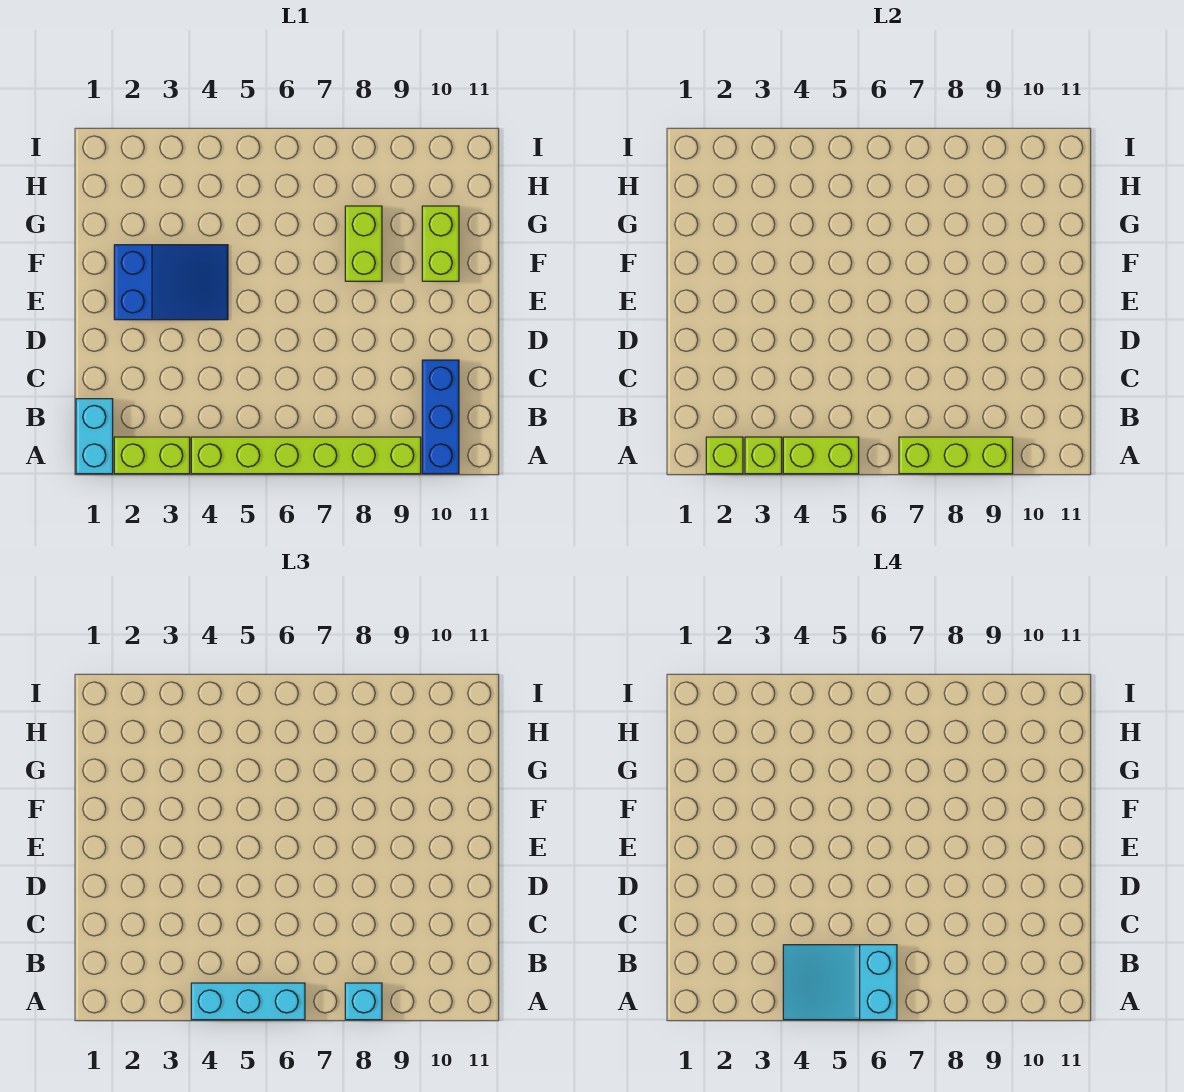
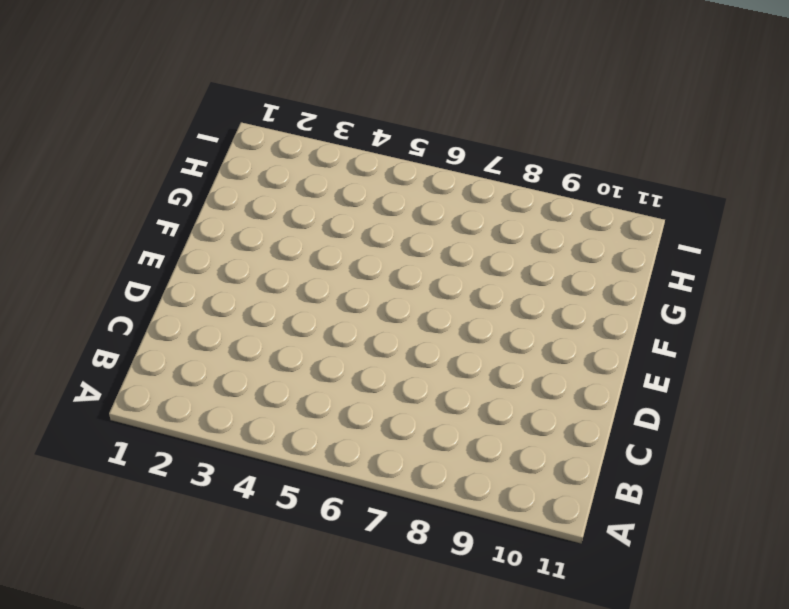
none -> cyan brick A1:B1 level 1
none -> lime brick A2:A3 level 1
none -> lime brick A4:A9 level 1

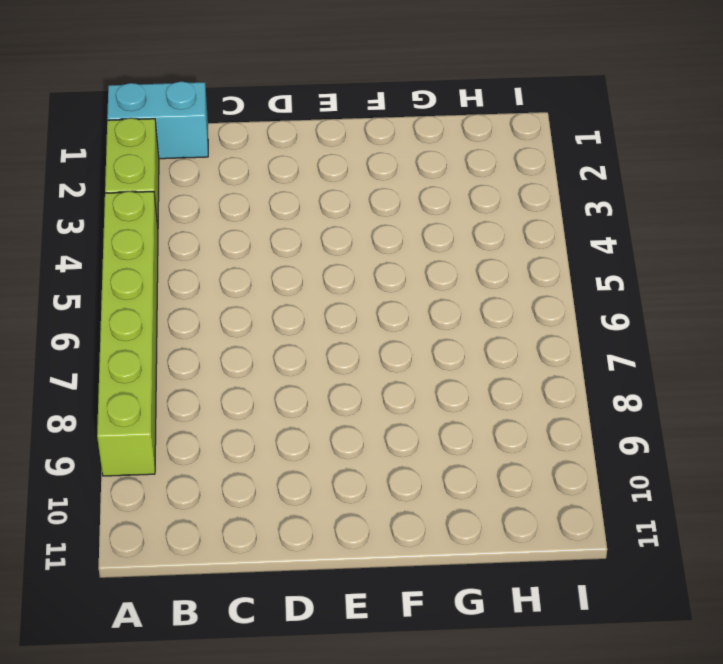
none -> blue brick A10:C10 level 1
none -> blue slope E2:F4 level 1 top 2
none -> lime brick F8:G8 level 1

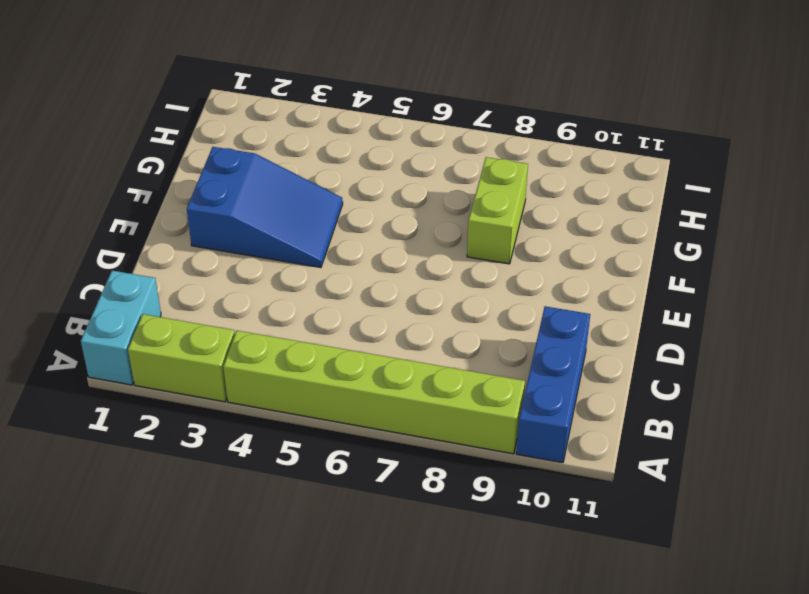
none -> lime brick F10:G10 level 1
none -> lime brick A2 level 2
none -> lime brick A3 level 2

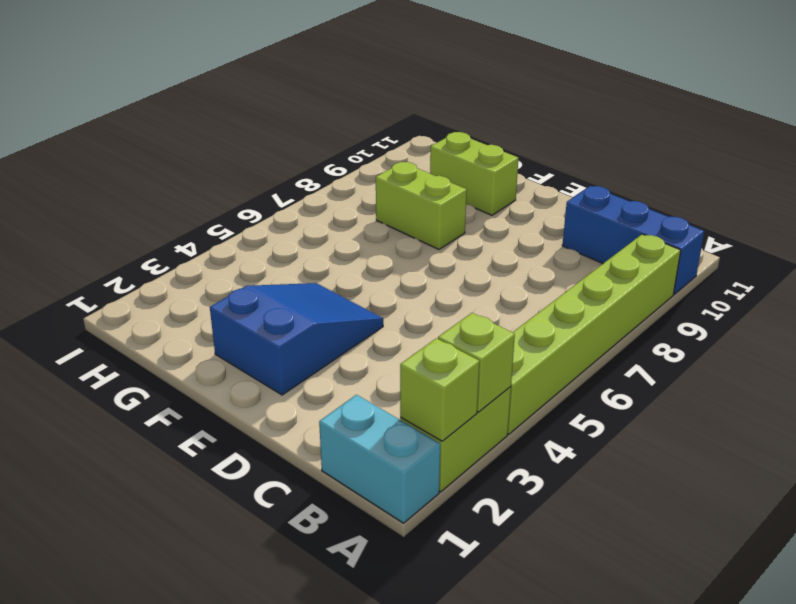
none -> lime brick A4:A5 level 2
none -> lime brick A7:A9 level 2
none -> cyan brick A4:A6 level 3

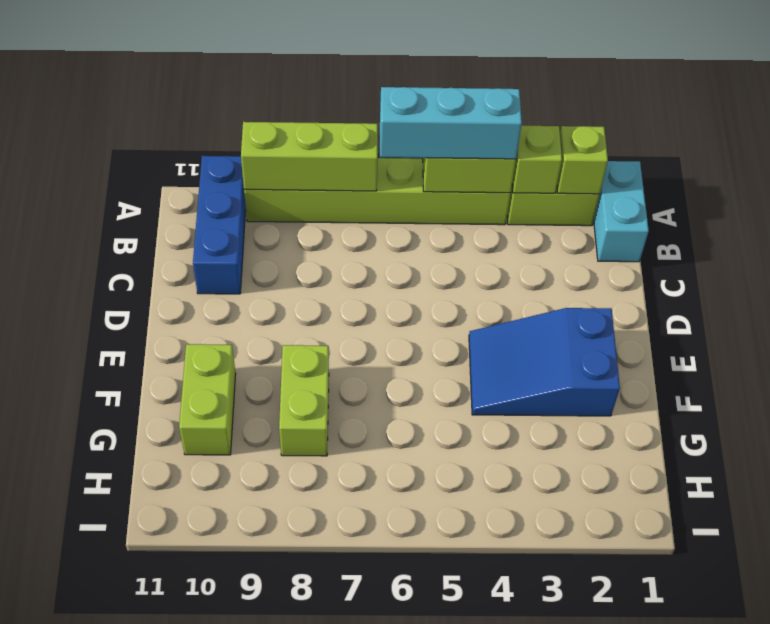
none -> cyan brick A8 level 3
none -> cyan slope A4:B6 level 4 top 6

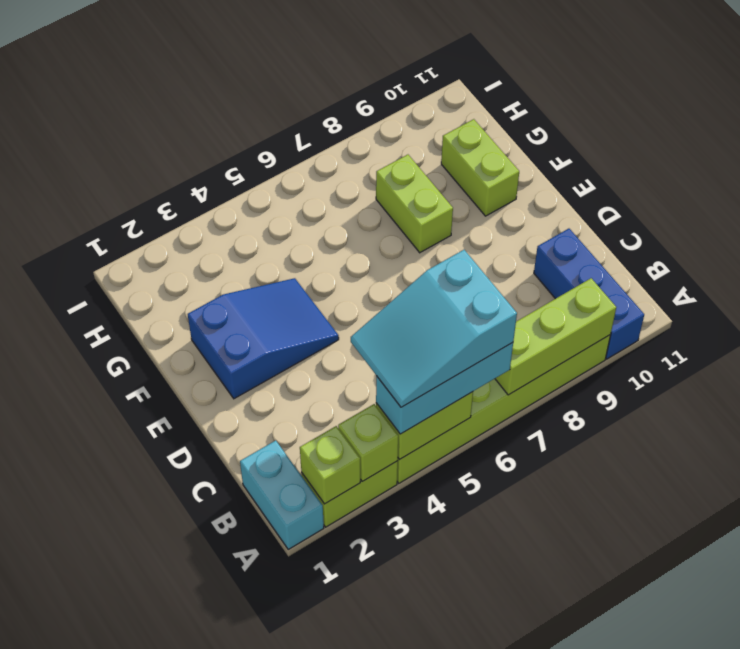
none -> cyan brick A8 level 3

